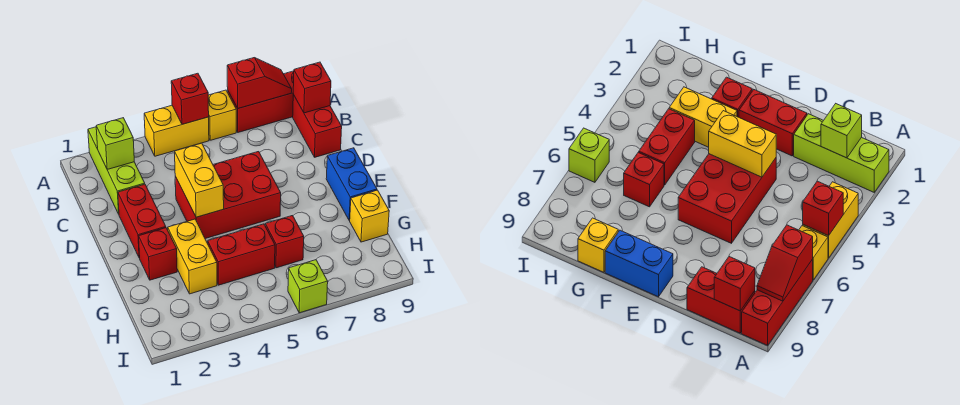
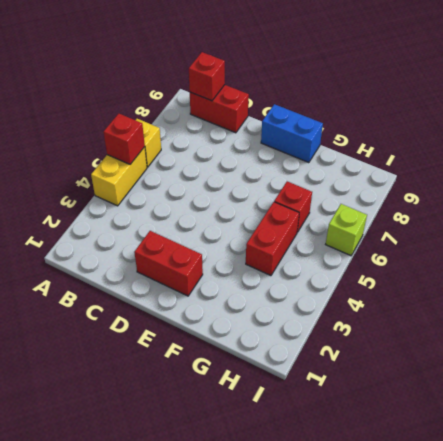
none -> lime brick A2:C2 level 1
none -> red brick A7:A9 level 1
none -> red brick D4:E6 level 1

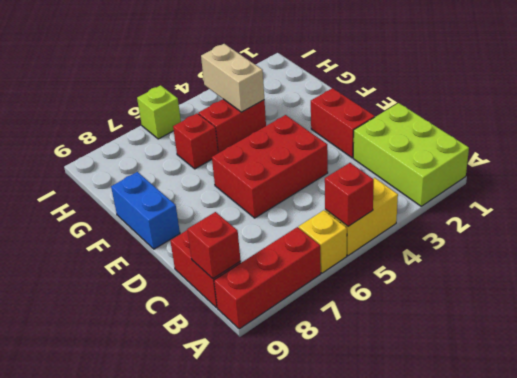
lime brick A1:C2 level 1 -> lime brick A2:C2 level 1
tan brick G4:H4 level 2 -> none
none -> red brick F2 level 1
none -> yellow brick F3:G3 level 1
none -> yellow brick G9 level 1

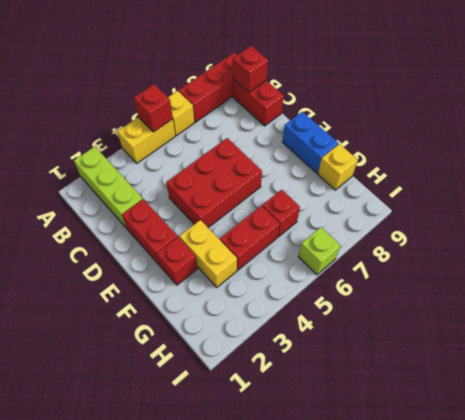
none -> red slope A7:A8 level 2 top 7
none -> lime brick B2 level 2
none -> yellow brick D4:E4 level 2

